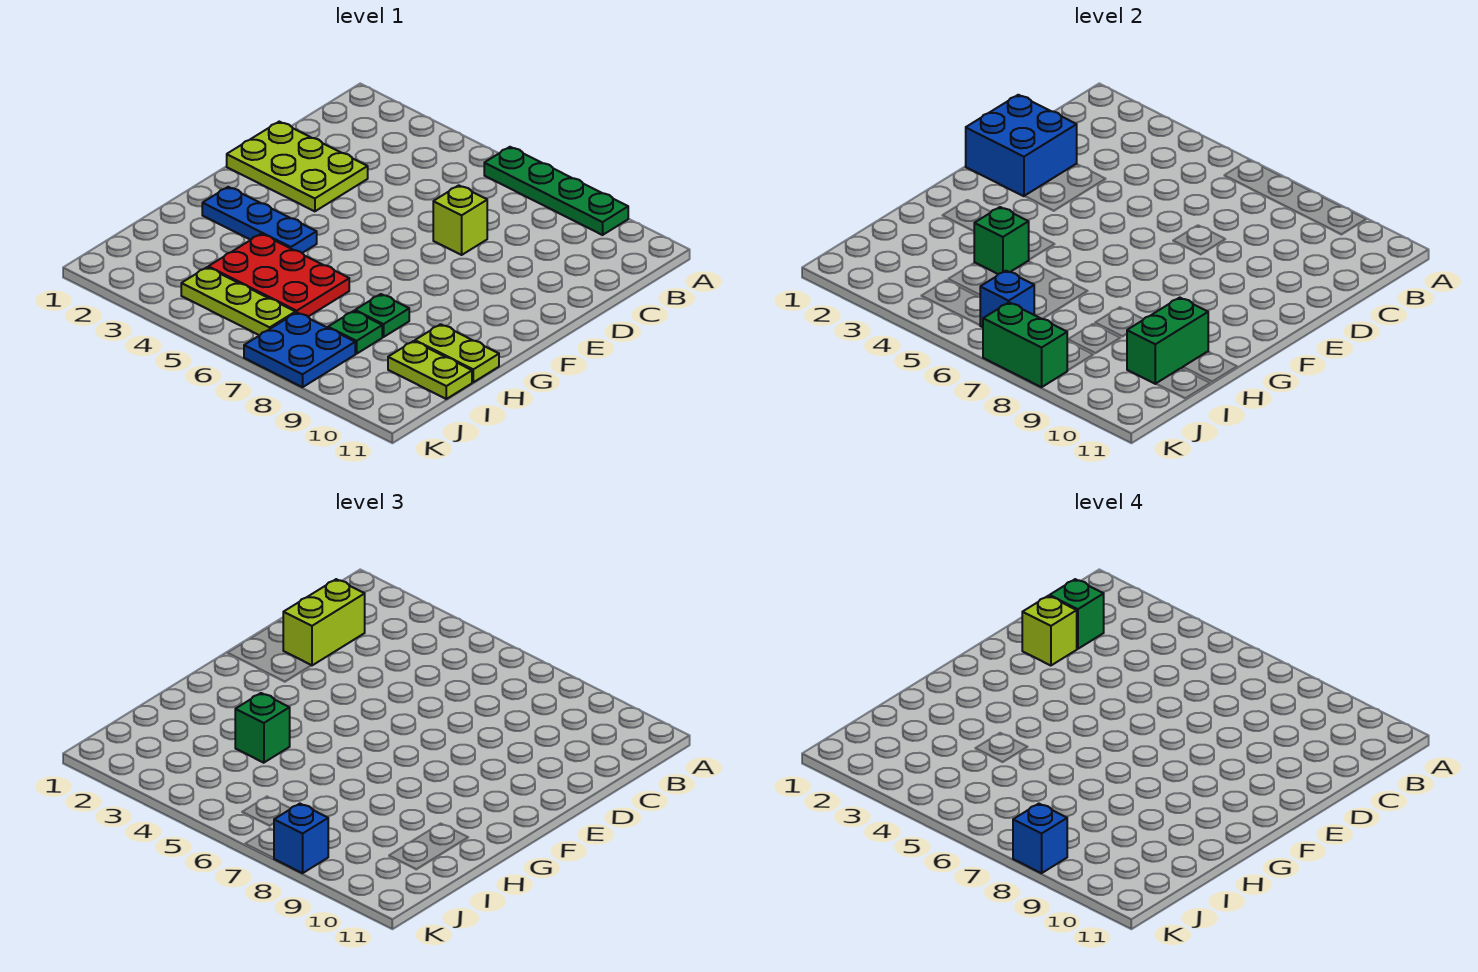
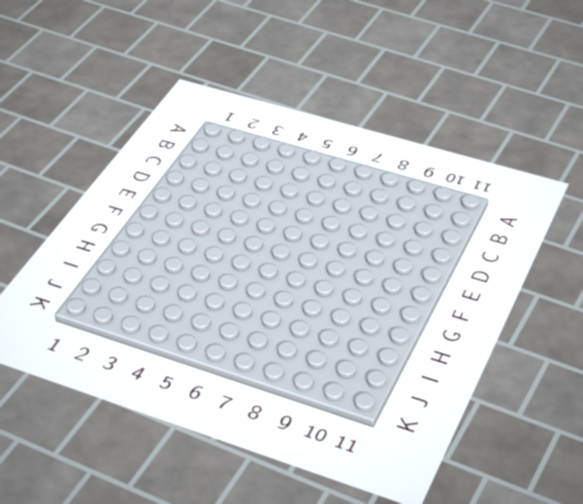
none -> green plate A6:A9 level 1
none -> lime plate D1:E3 level 1
none -> lime brick D7 level 1

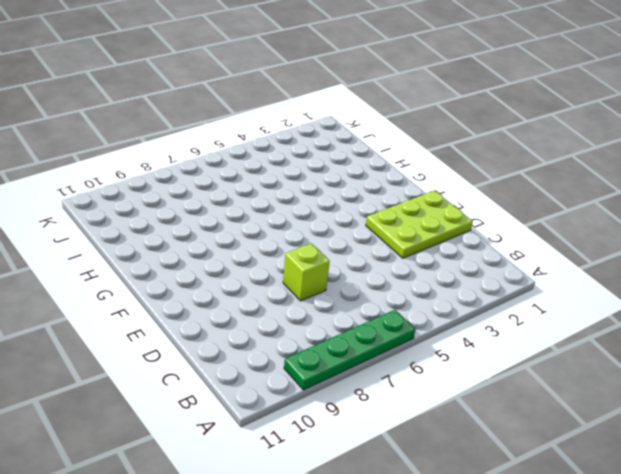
none -> blue plate G2:G4 level 1
none -> red plate H4:I6 level 1
none -> green plate H8 level 1

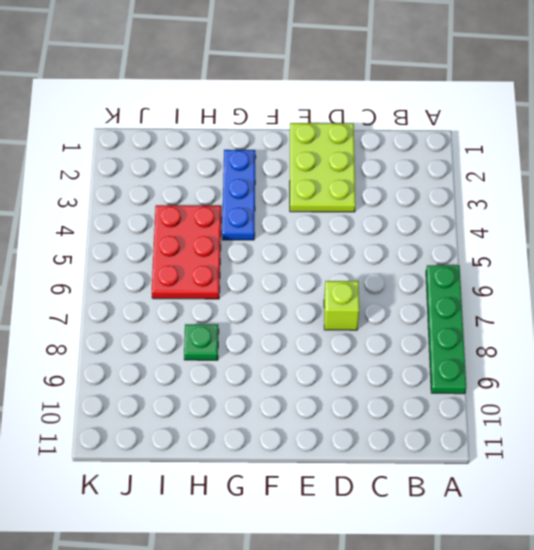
none -> lime plate H10:H11 level 1
none -> green plate I8 level 1
none -> lime plate I10:I11 level 1

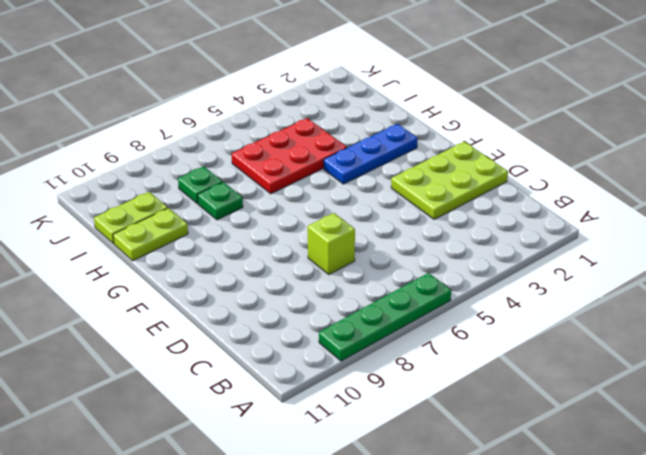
none -> lime plate J4:J6 level 1
none -> blue plate J7:K8 level 1
none -> blue brick D1:E2 level 2

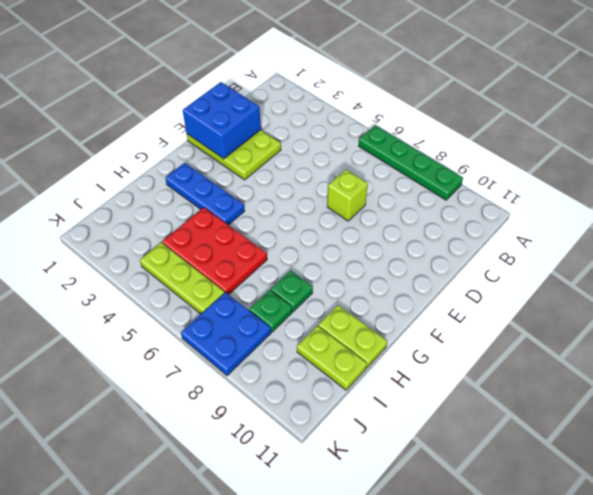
none -> green brick H4 level 2
none -> green brick H10:I10 level 2
none -> blue brick J6 level 2

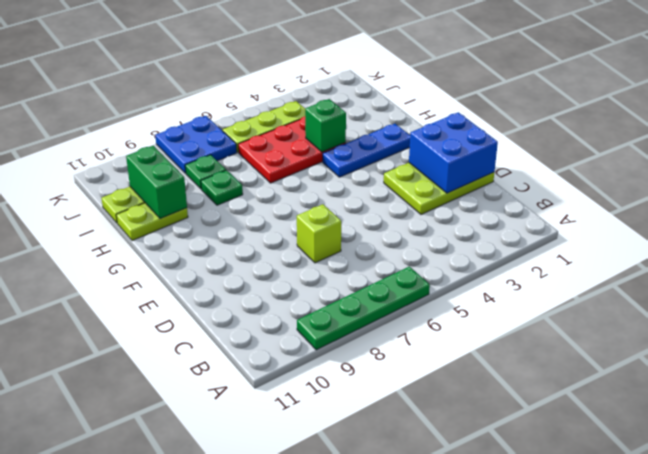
none -> blue brick J6 level 2
none -> green brick K7:K8 level 2
none -> lime brick C2:D2 level 3

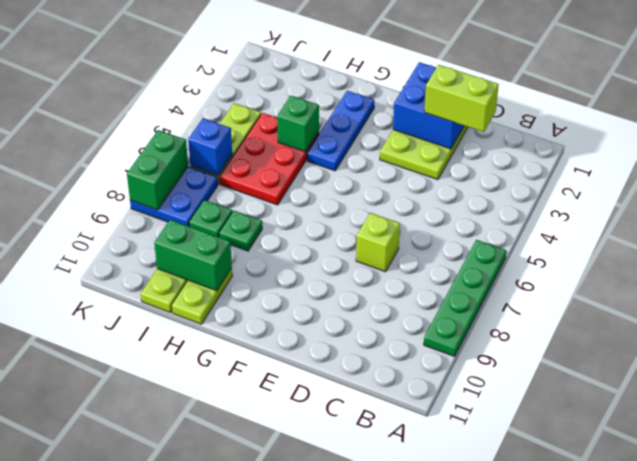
none -> green brick H4 level 3
none -> blue brick K8 level 3
none -> green brick C2 level 4

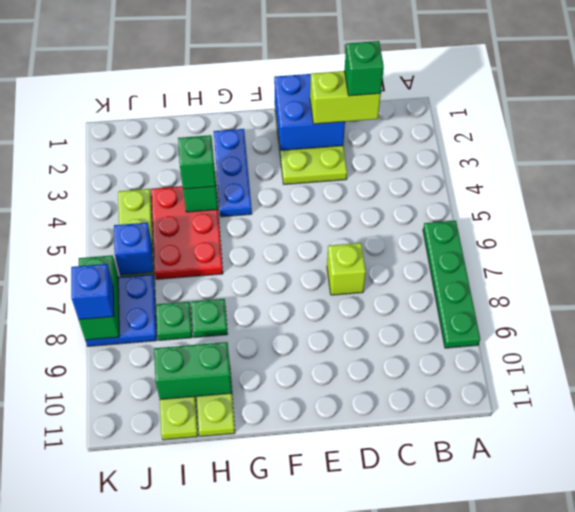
none -> lime brick D2 level 4
none -> blue brick K8 level 4

